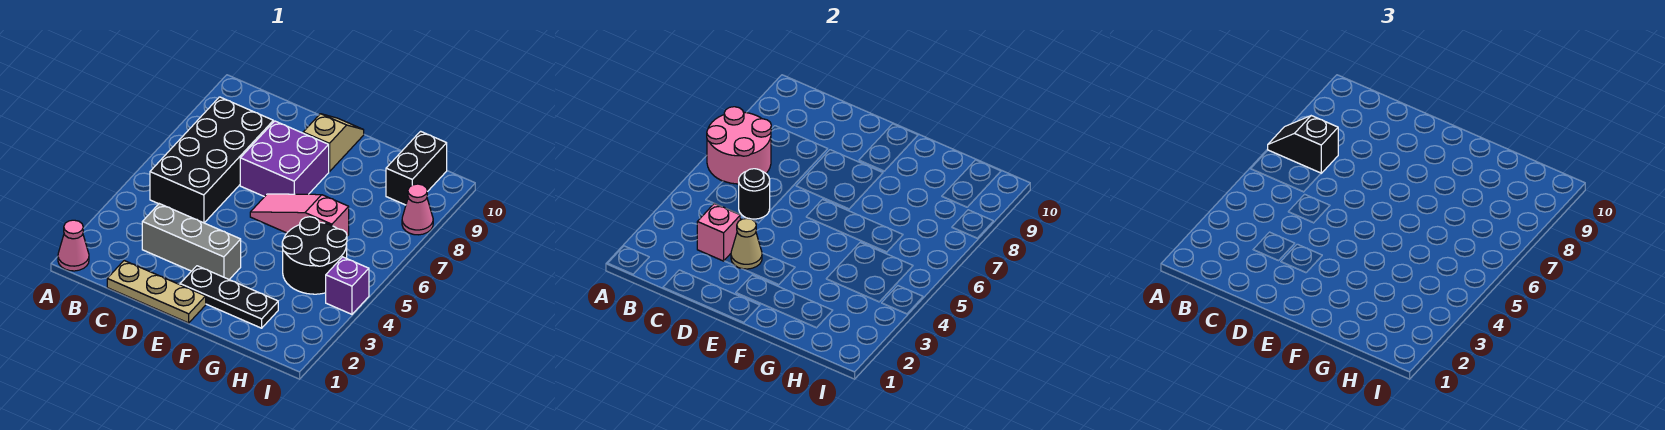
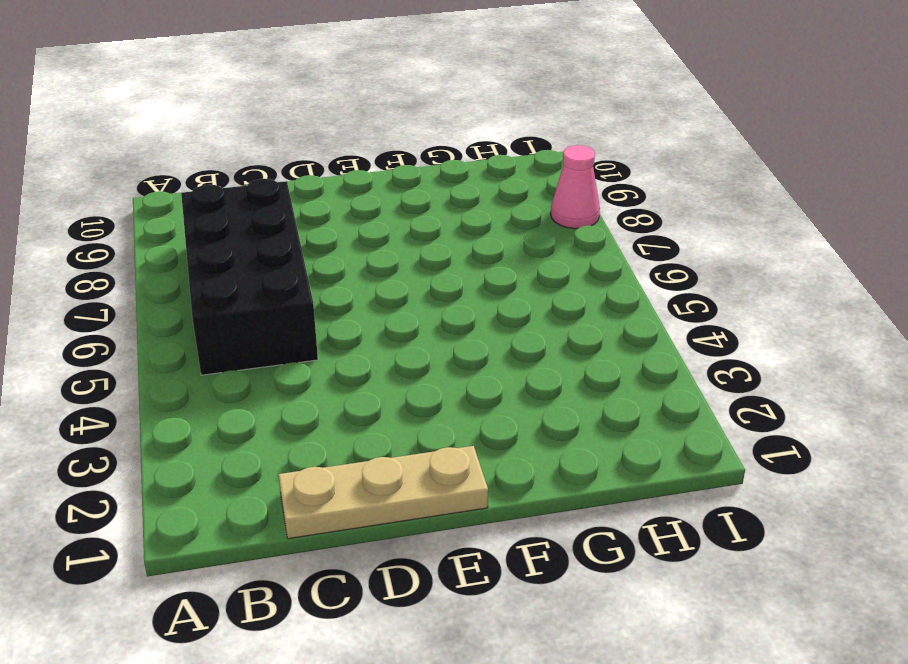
none -> pink cone A1 level 1
none -> grey brick C3:E3 level 1
none -> purple brick D7:E8 level 1

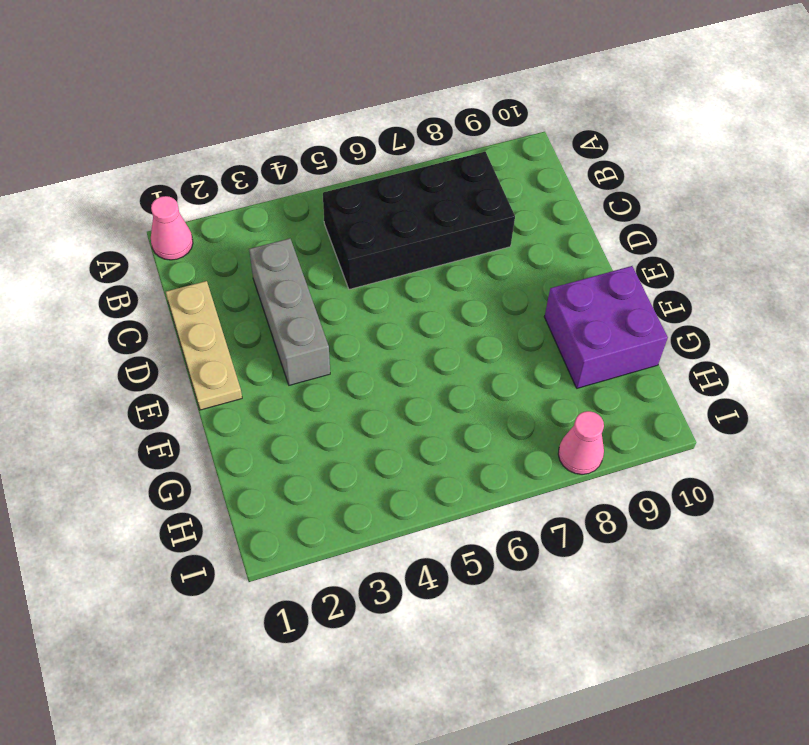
purple brick F9:G10 level 1 -> purple brick D7:E8 level 1
none -> black plate E2:G2 level 1
none -> pink slope E6:G6 level 1 top G
none -> tan slope E9:E10 level 1 top 9

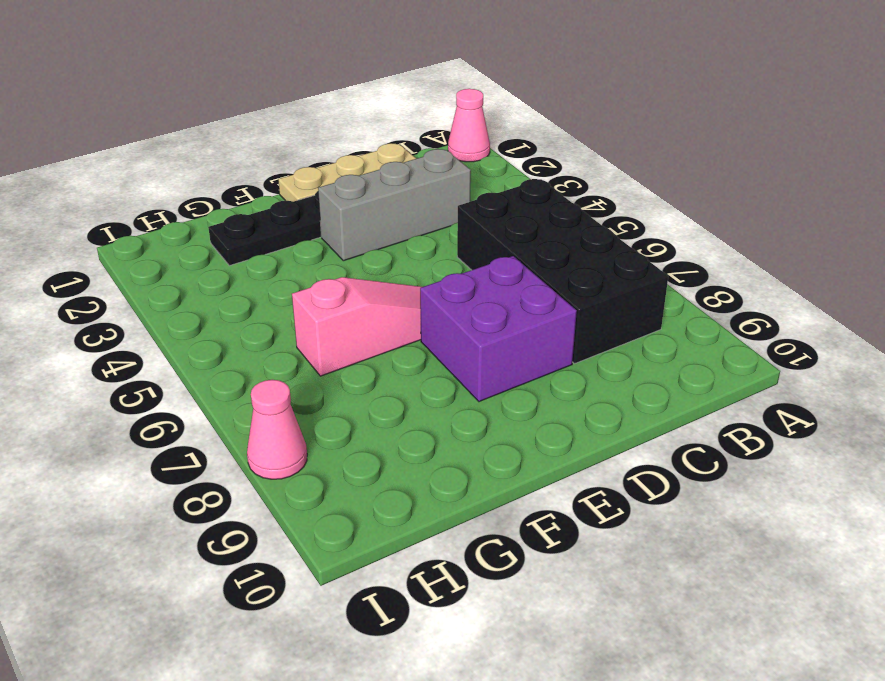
none -> tan slope E9:E10 level 1 top 9
none -> black round brick G4:H5 level 1
none -> black brick H9:H10 level 1

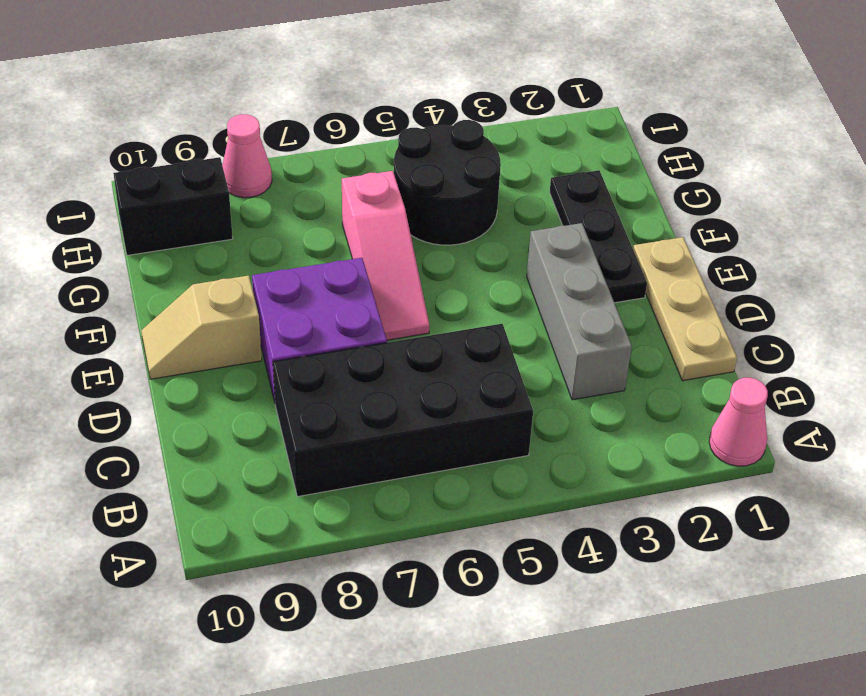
none -> purple brick I4 level 1
none -> pink round brick A6:B7 level 2
none -> pink brick C3 level 2

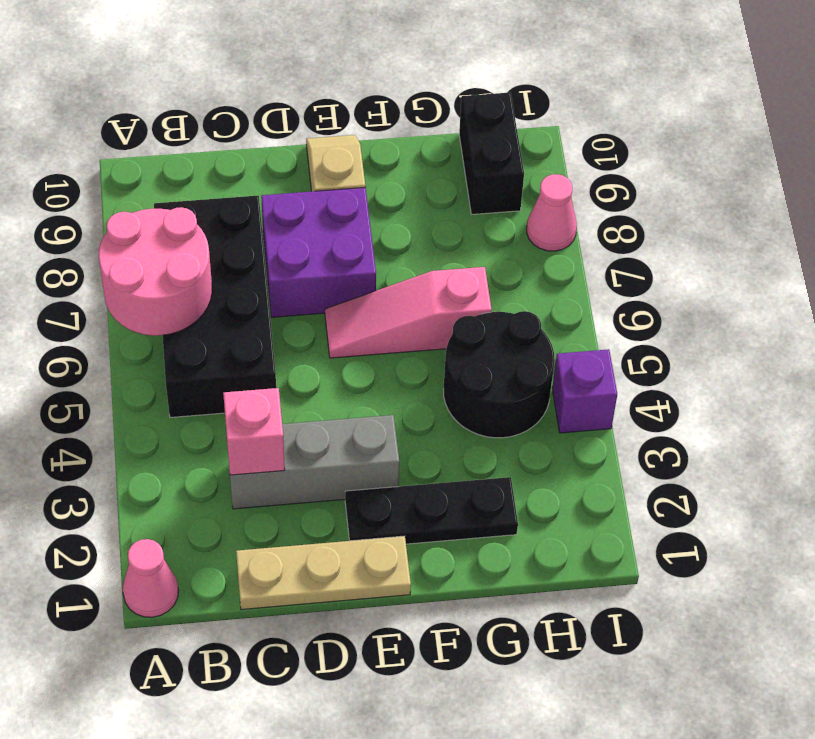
none -> black round brick C5 level 2
none -> tan cone D3 level 2
none -> black slope A7:B7 level 3 top B

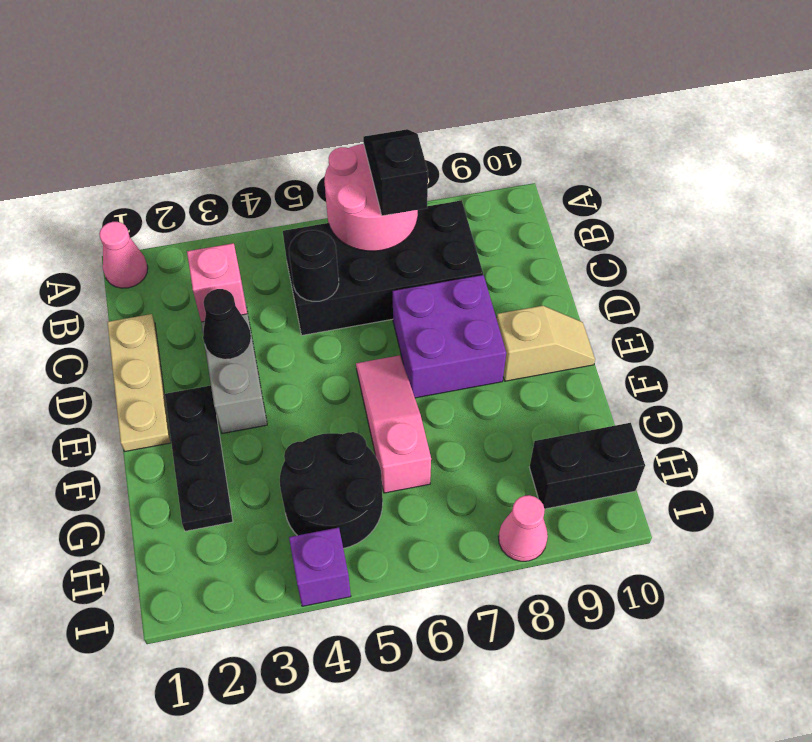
black cone D3 level 2 -> tan cone D3 level 2

